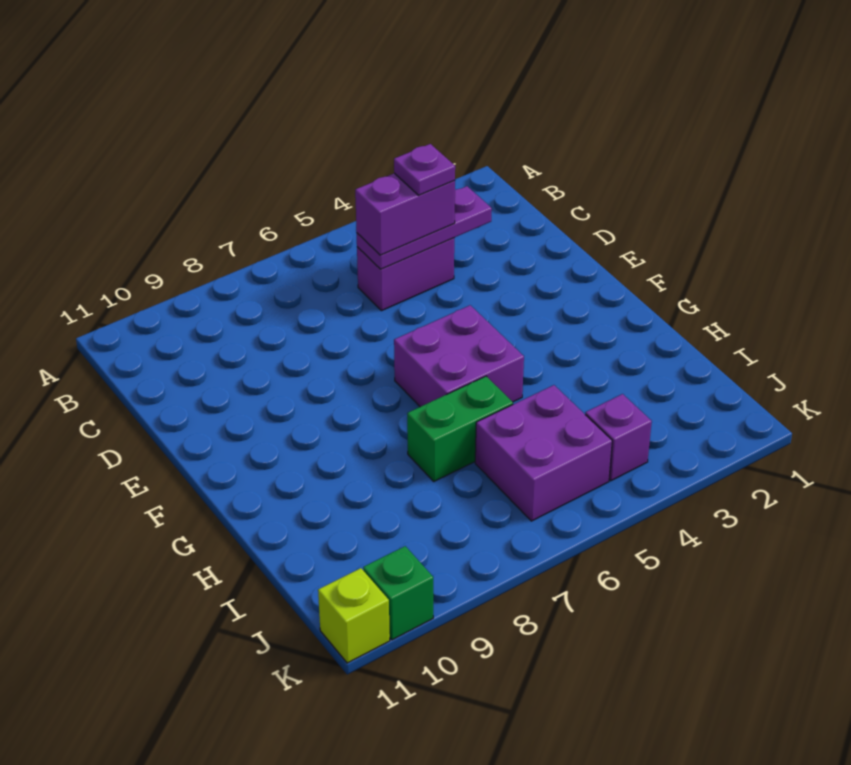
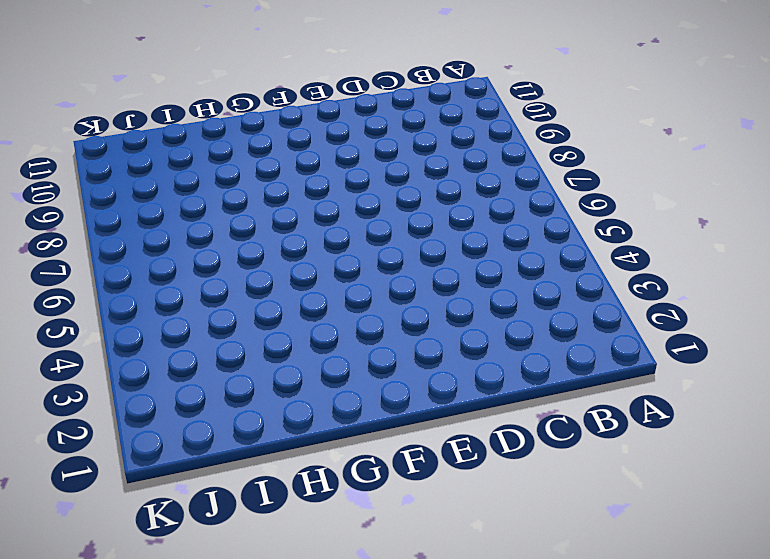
none -> purple brick C4:C5 level 1
none -> purple brick F5:G6 level 1

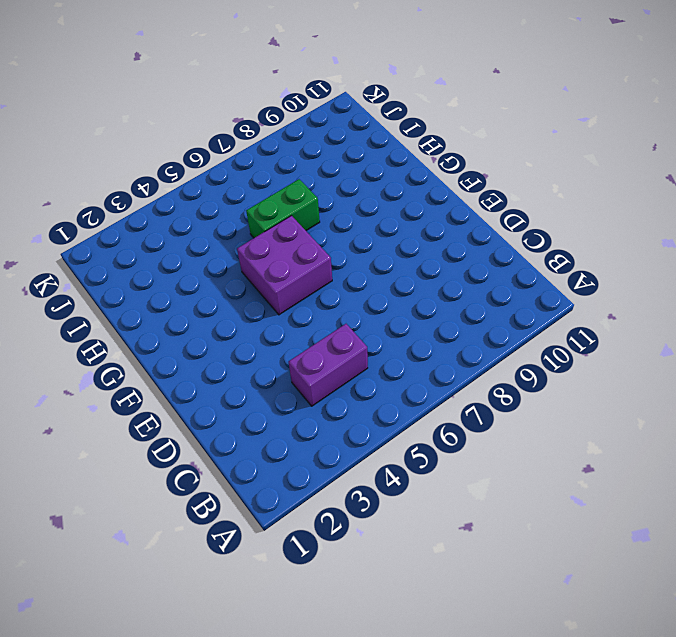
none -> purple brick I5:J6 level 1
none -> purple brick J4 level 1

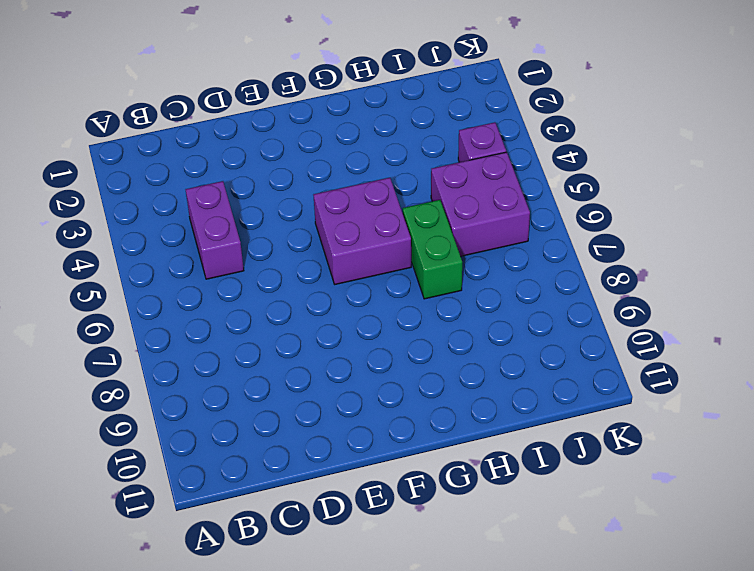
none -> green brick K10 level 1
none -> lime brick K11 level 1

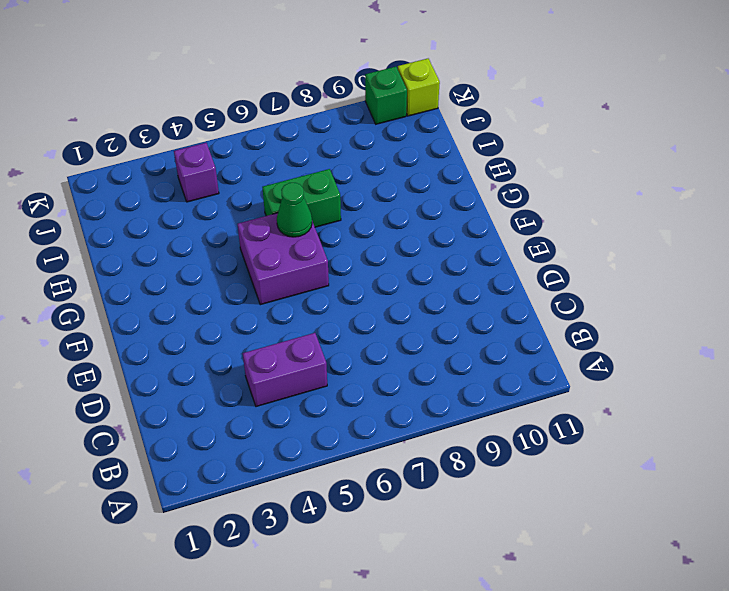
green cone G6 level 2 -> none
none -> purple brick I5:J6 level 1
none -> purple plate C3:C5 level 2

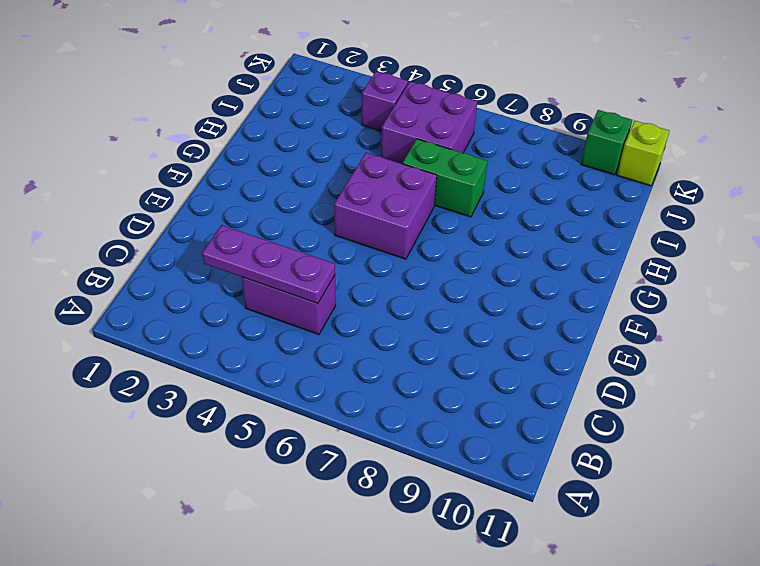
none -> purple brick C4:C5 level 3
none -> purple plate C4 level 4

